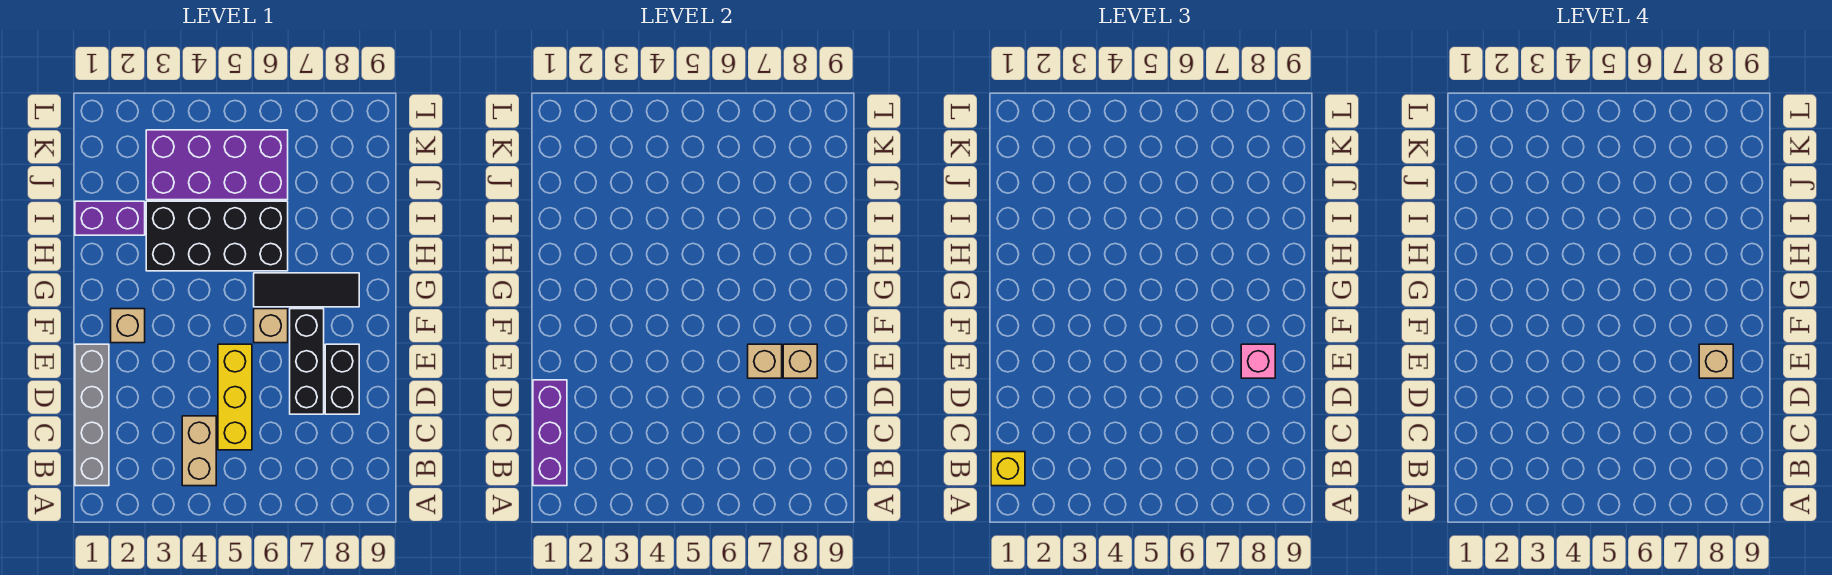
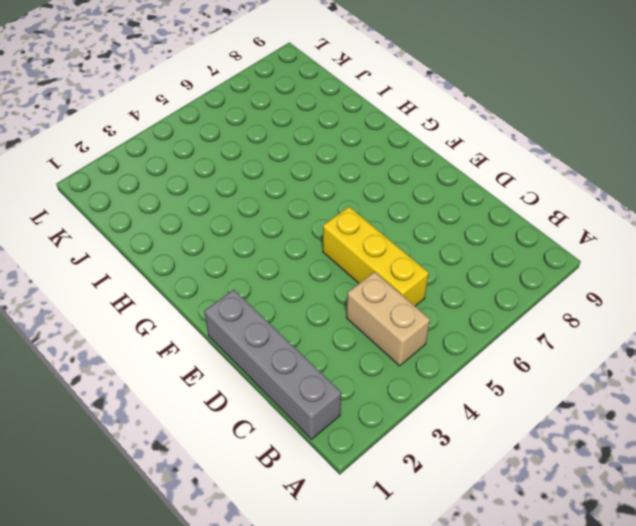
none -> black brick D7:F7 level 1
none -> black brick D8:E8 level 1
none -> tan brick F2 level 1

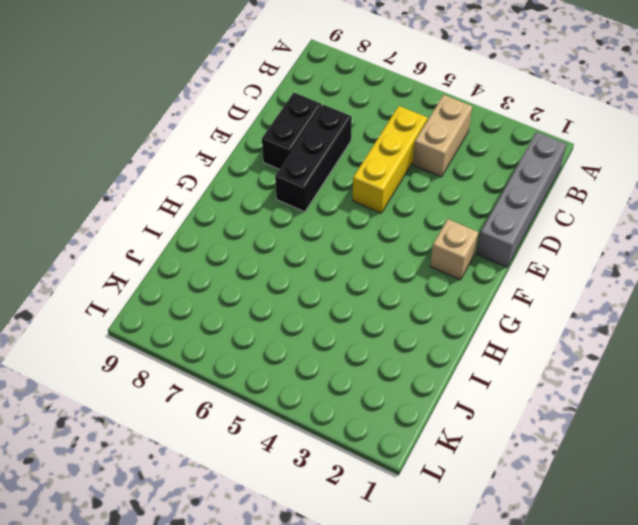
none -> tan brick F6 level 1
none -> black tile G6:G8 level 1
none -> black brick H3:I6 level 1

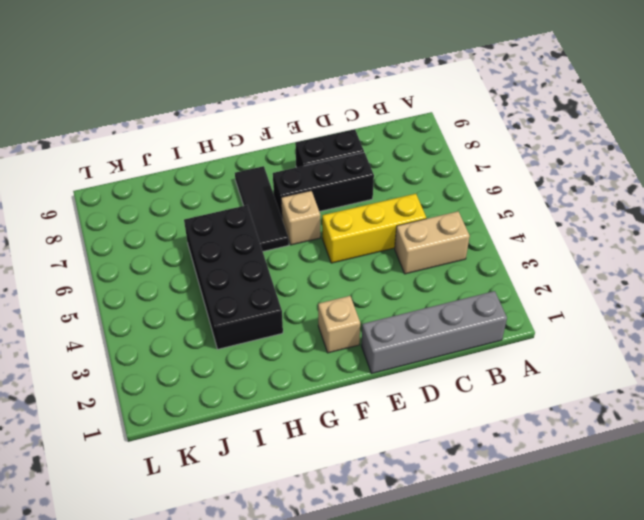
none -> purple brick I1:I2 level 1
none -> purple brick J3:K6 level 1
none -> purple brick B1:D1 level 2

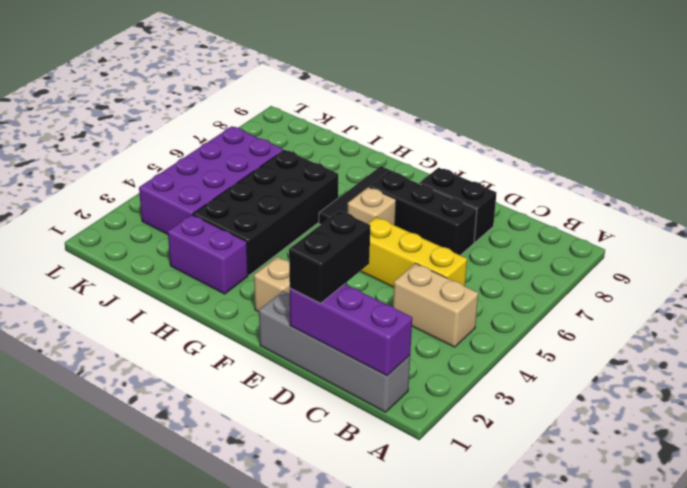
black brick D1:D2 level 3 -> none
purple brick H2:I2 level 1 -> purple brick I1:I2 level 1
none -> tan brick E7 level 2
none -> tan brick E8 level 2
none -> yellow brick B1 level 3

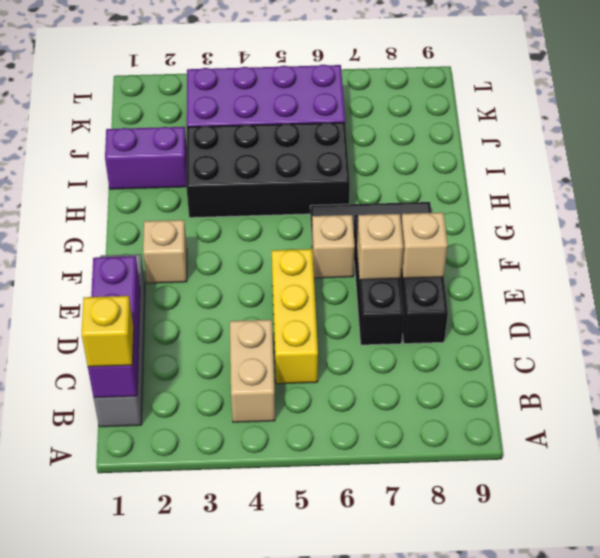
none -> pink brick E8 level 3
none -> tan brick E8 level 4

